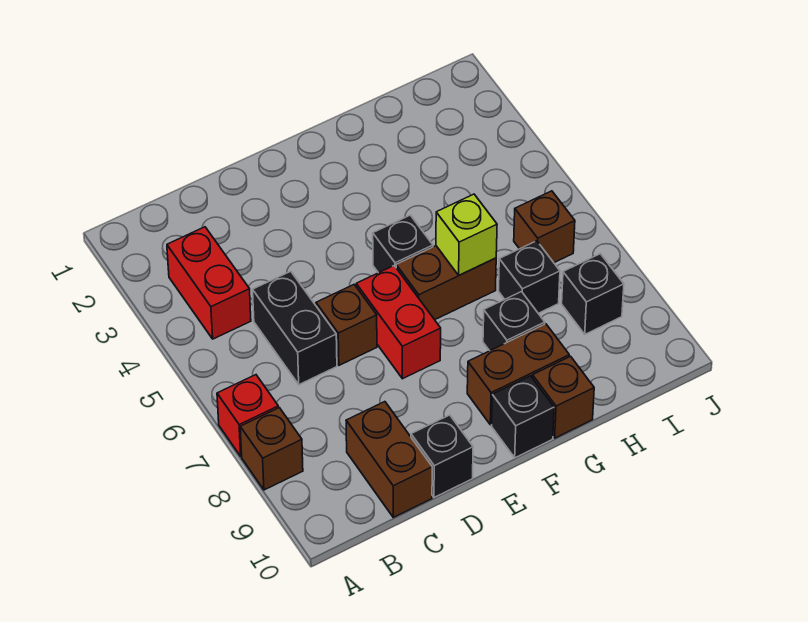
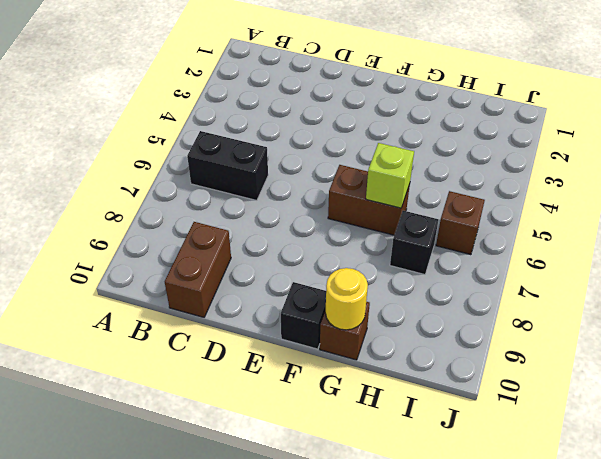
black brick B6:C6 level 1 -> black brick C5:C6 level 1
yellow round brick G10 level 2 -> none
none -> red brick A7 level 1
none -> brown brick A8 level 1
none -> red brick B3:B4 level 1

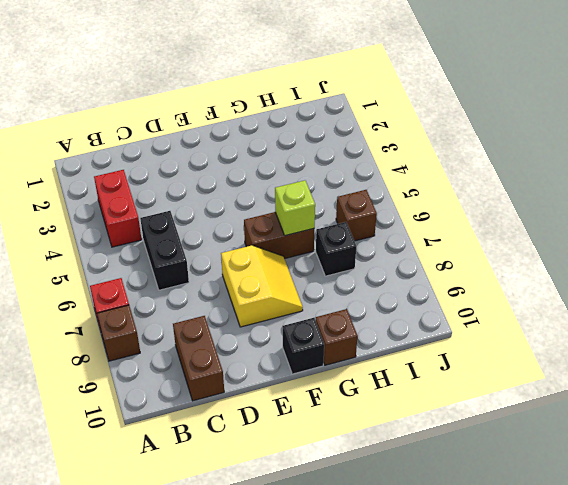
yellow slope E7:F8 level 1 top E -> red brick E6:E7 level 1
none -> brown brick D6 level 1
none -> black brick D10 level 1
none -> black brick F5 level 1

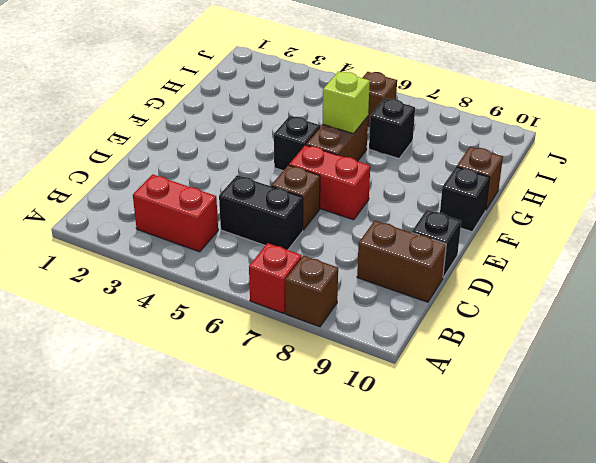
none -> brown brick F9:G9 level 1
none -> black brick G8 level 1
none -> black brick I8 level 1

